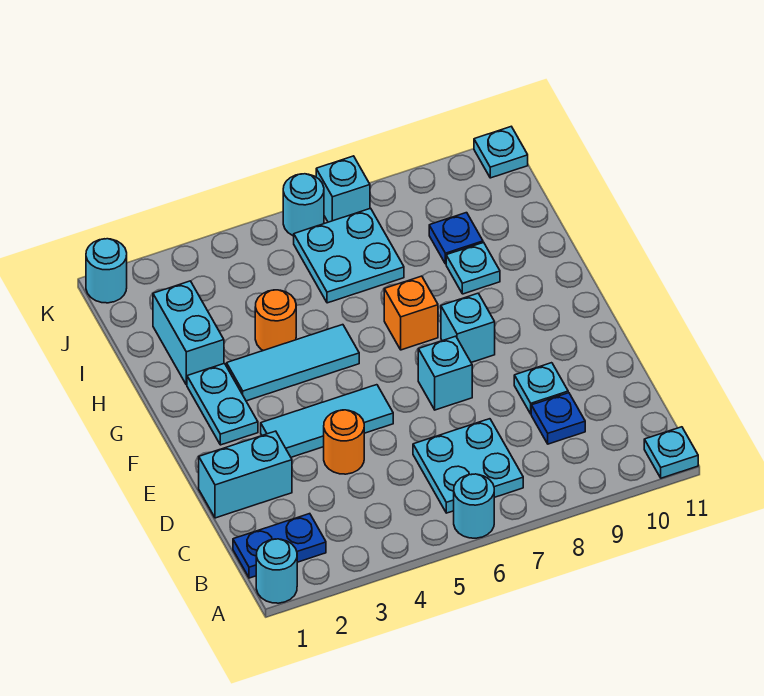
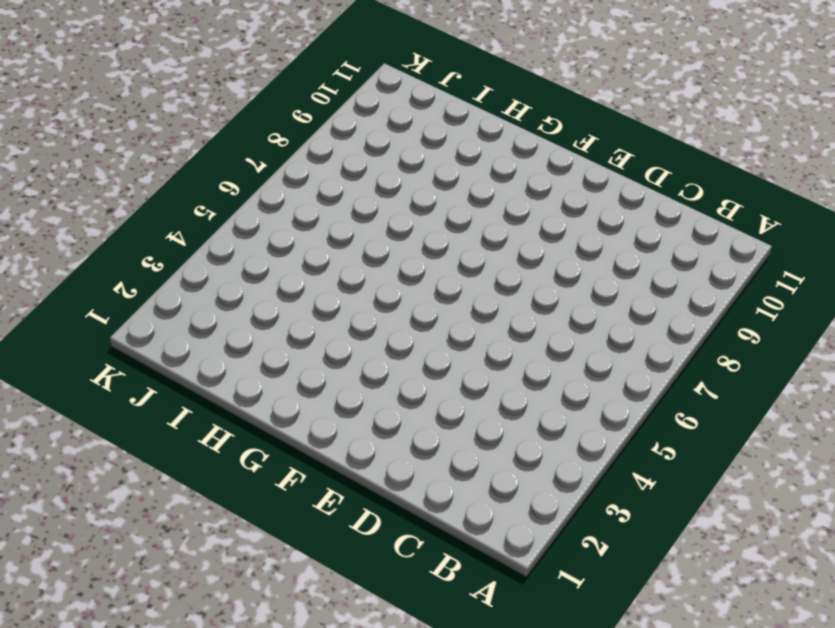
none -> cyan round brick A1 level 1
none -> cyan round brick A6 level 1
none -> cyan plate A11 level 1

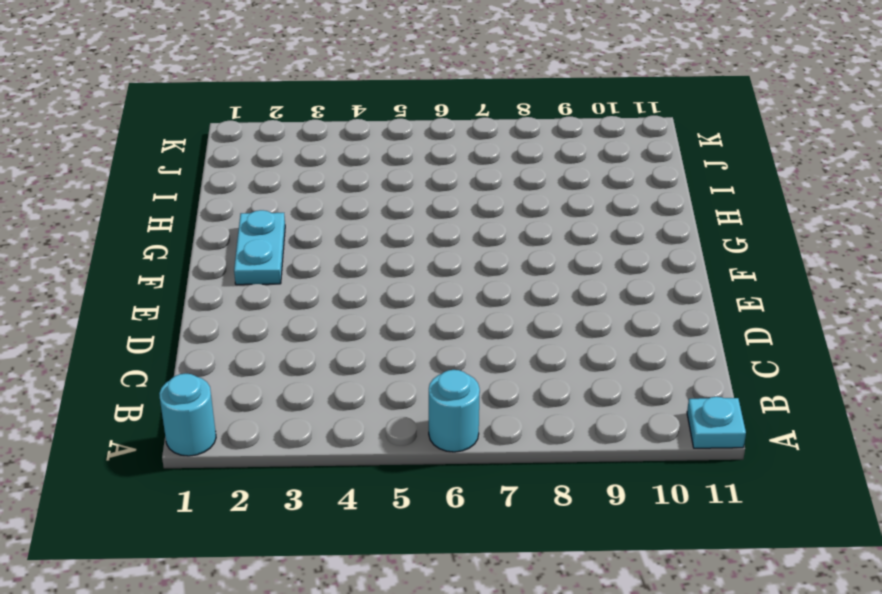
none -> blue plate B1:B2 level 1
none -> cyan plate B6:C7 level 1
none -> blue plate C9 level 1

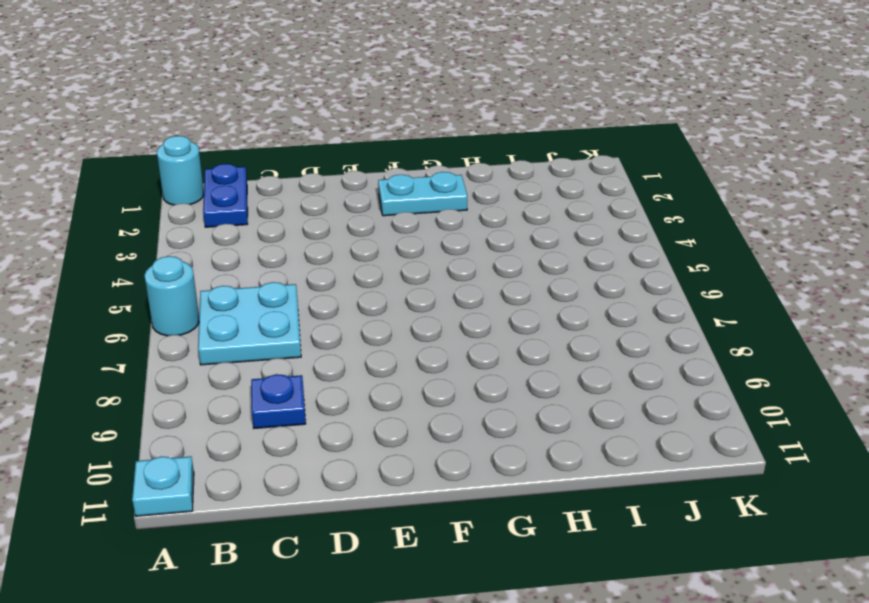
none -> cyan brick D1:D2 level 1
none -> orange round brick D4 level 1
none -> cyan plate D9 level 1

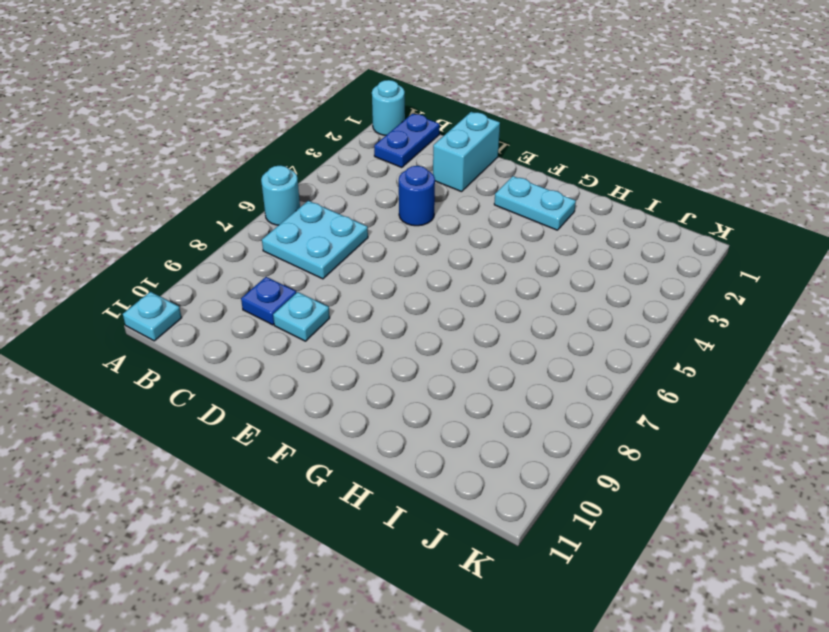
blue round brick D4 level 1 -> orange round brick D4 level 1
none -> cyan tile E3:E5 level 1
none -> cyan brick E7 level 1
none -> cyan brick F8 level 1

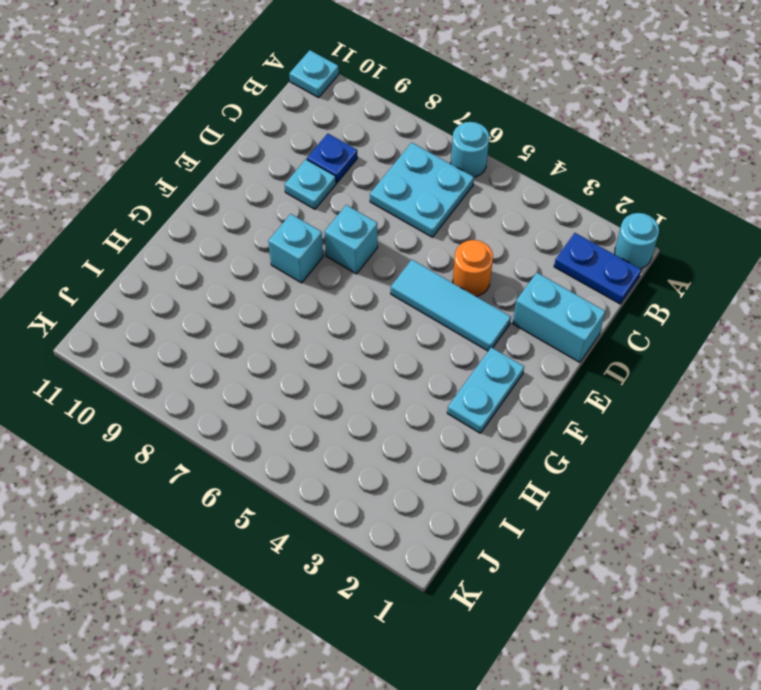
none -> cyan tile G3:G5 level 1
none -> orange brick G7 level 1
none -> cyan brick H2:I2 level 1

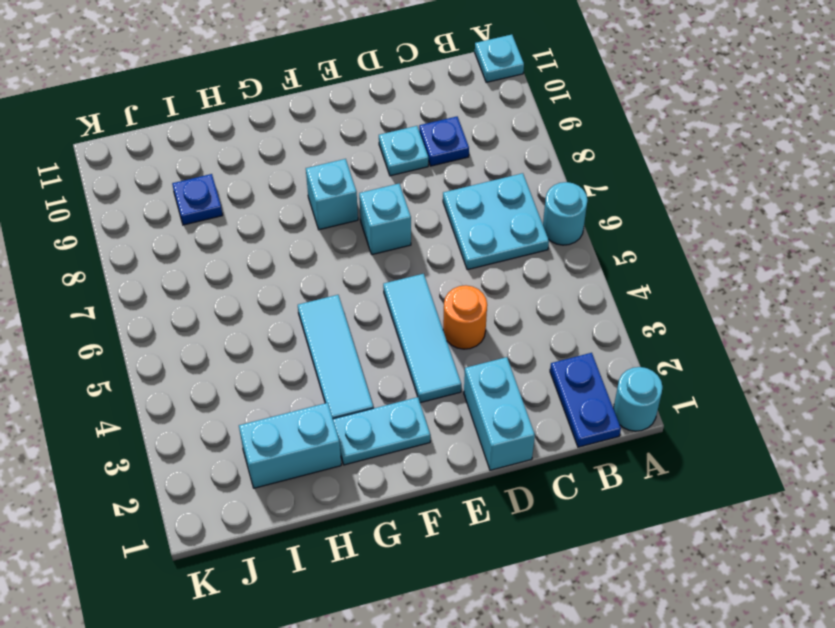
none -> orange brick G7 level 1
none -> orange round brick H4 level 1
none -> cyan plate H9 level 1

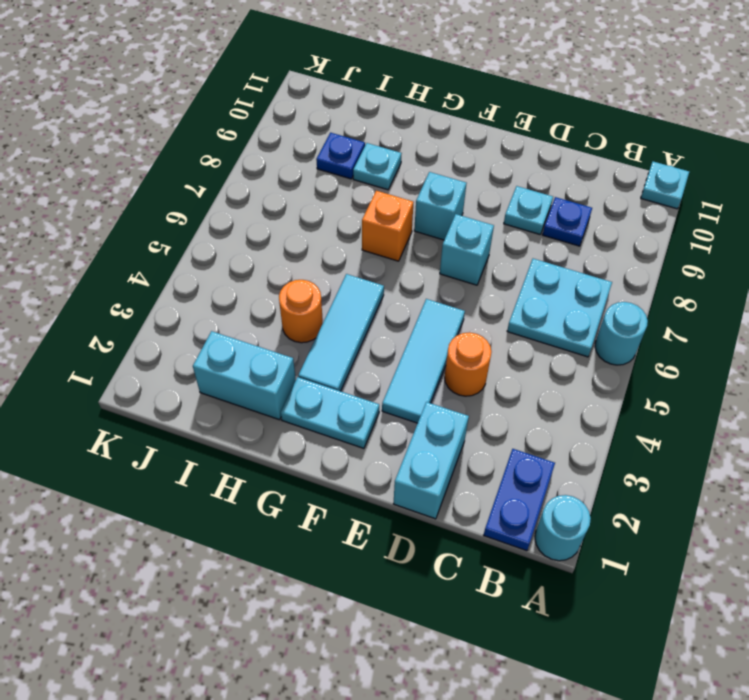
none -> cyan plate I6:J7 level 1
none -> cyan round brick K1 level 1
none -> cyan round brick K6 level 1

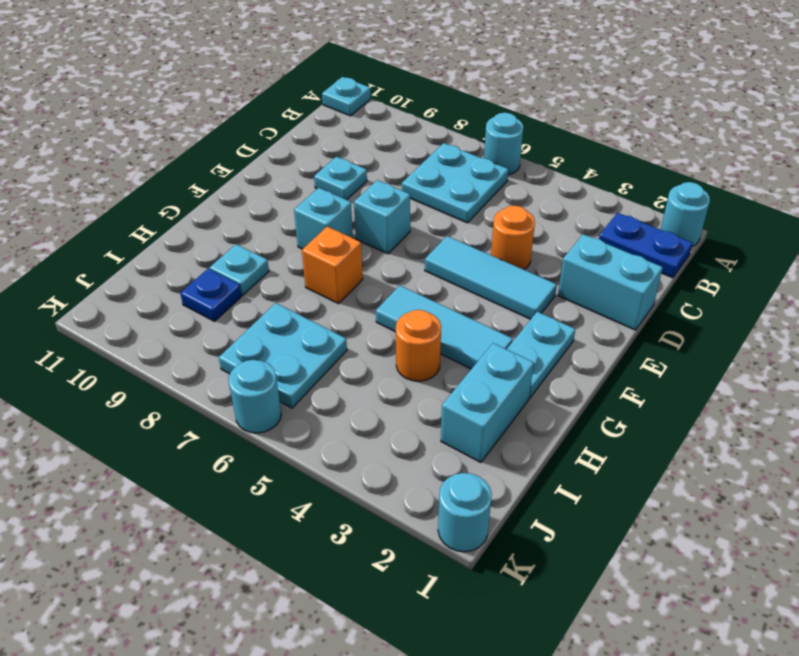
none -> blue plate C9 level 1
none -> cyan brick K7 level 1
none -> cyan plate K11 level 1

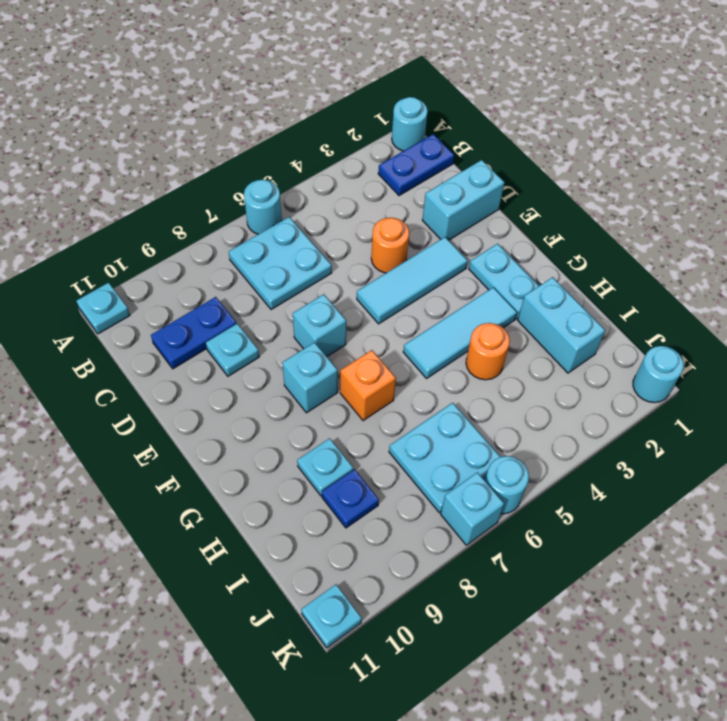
blue plate C9:C10 level 1 -> blue plate C9 level 1

